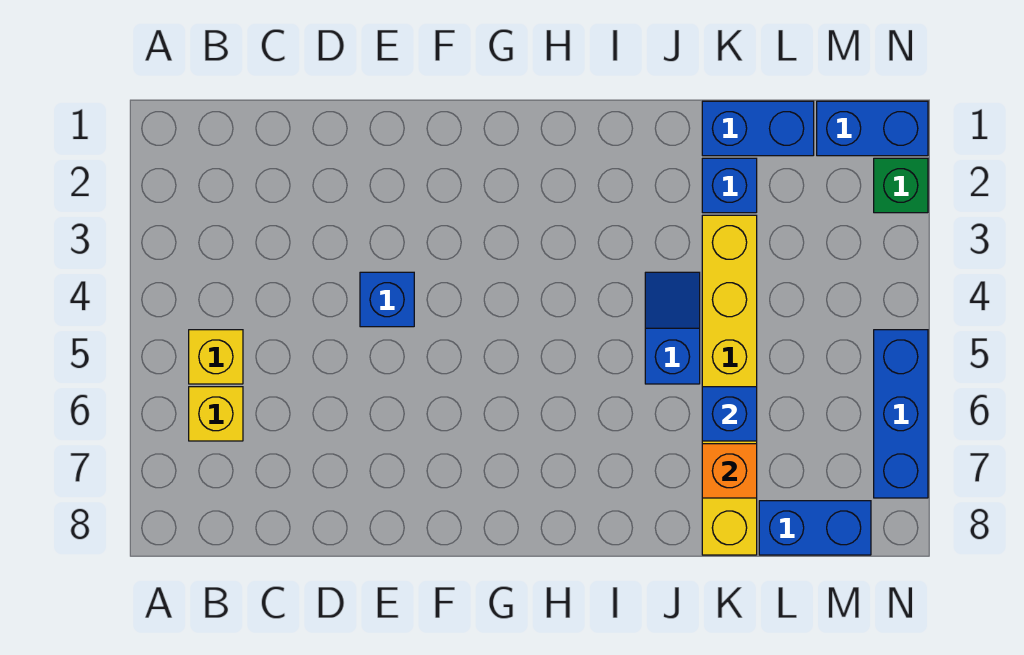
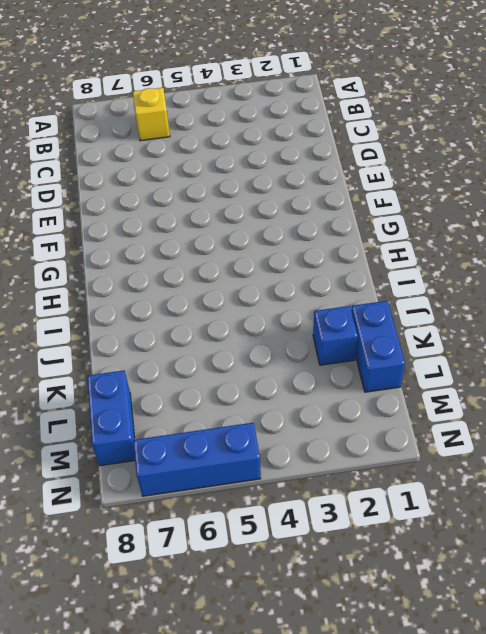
none -> yellow brick B5 level 1
none -> blue brick E4 level 1
none -> blue slope J4:J5 level 1 top 5

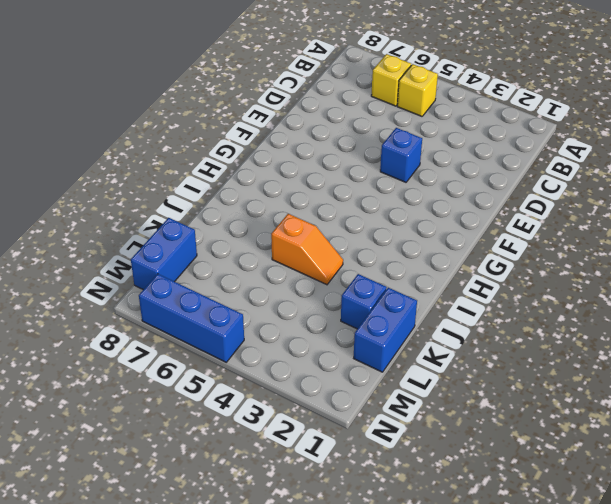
orange slope J4:J5 level 1 top 5 -> blue slope J4:J5 level 1 top 5
none -> yellow brick K3:K8 level 1
none -> blue brick M1:N1 level 1
none -> green brick N2 level 1

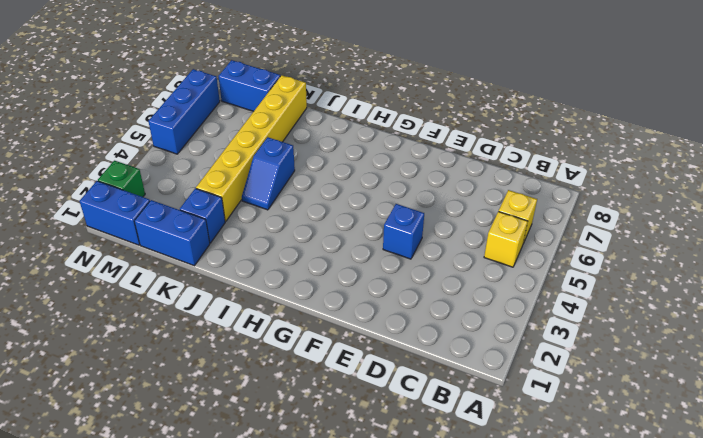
none -> blue brick K6 level 2
none -> orange brick K7 level 2

